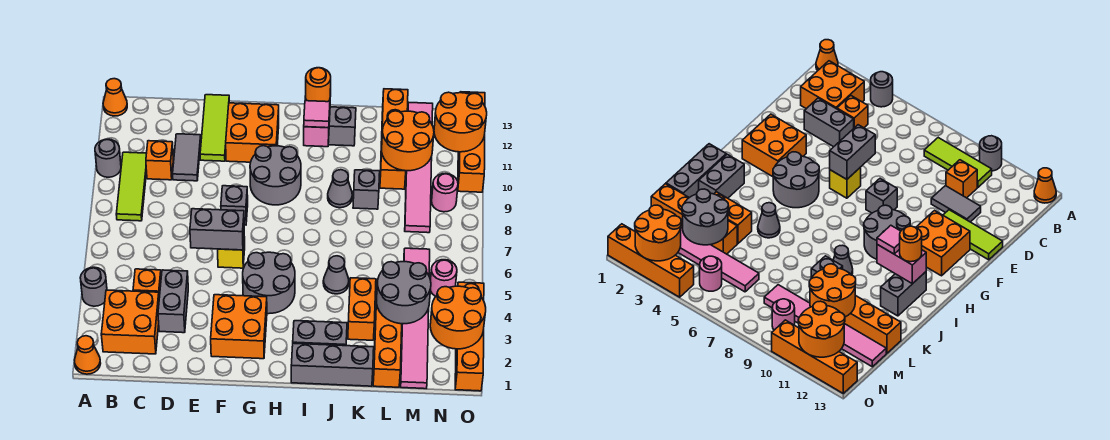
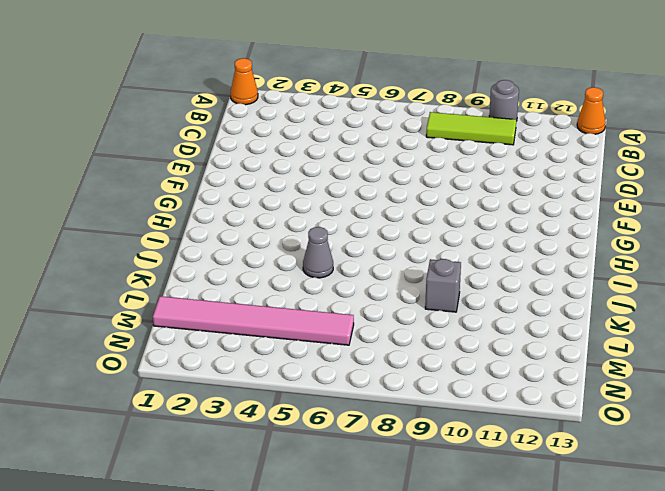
none -> grey round brick A4 level 1
none -> orange brick B2:C3 level 1
none -> orange brick C4 level 1
none -> orange brick C10 level 1

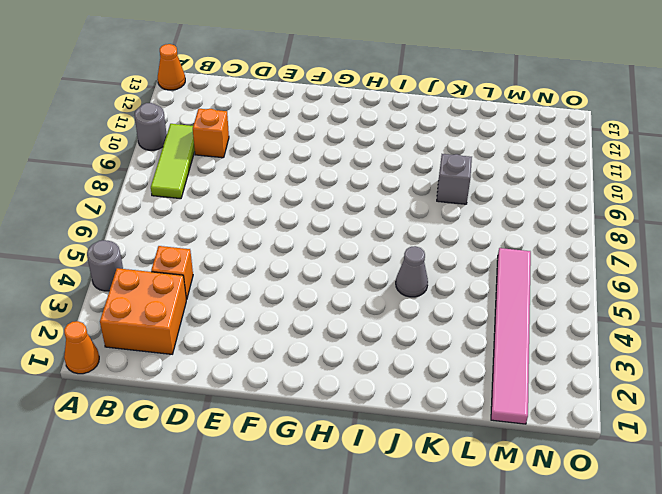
none -> grey brick D3:D4 level 1
none -> grey tile D10:D11 level 1
none -> lime tile E11:E13 level 1
none -> orange brick F2:G3 level 1

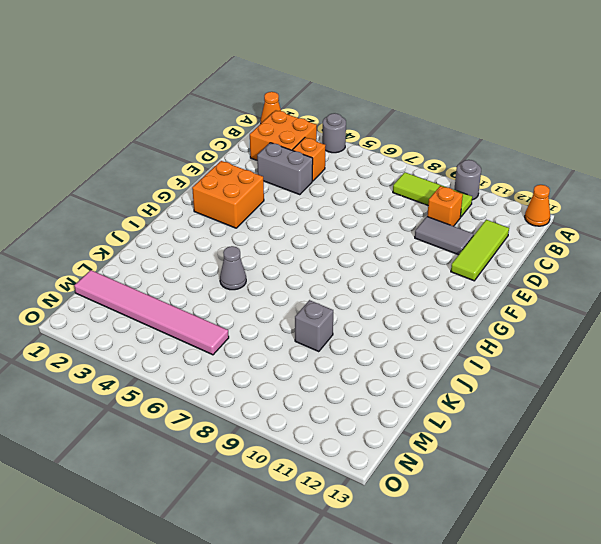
lime tile C12:E12 level 1 -> lime tile E11:E13 level 1
none -> yellow brick F6 level 1
none -> grey brick F8 level 1
none -> orange brick F11:G12 level 1
none -> grey round brick G4:H5 level 1

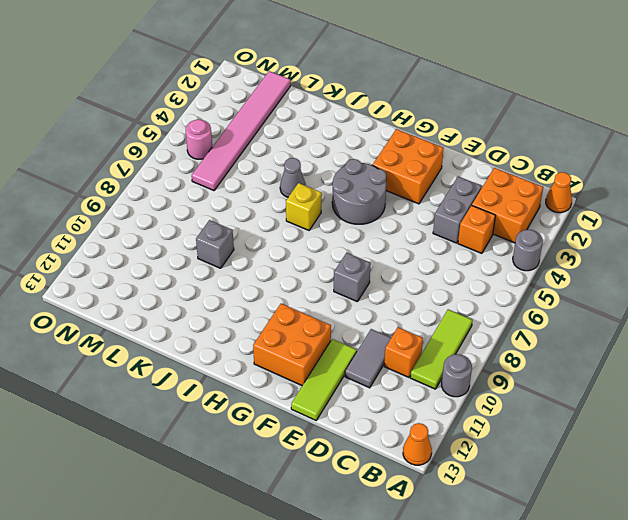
yellow brick I6 level 1 -> yellow brick F6 level 1
none -> grey round brick G9:H10 level 1
none -> grey brick I1:K1 level 1
none -> grey brick I2:J2 level 1
none -> grey brick I12:J12 level 1

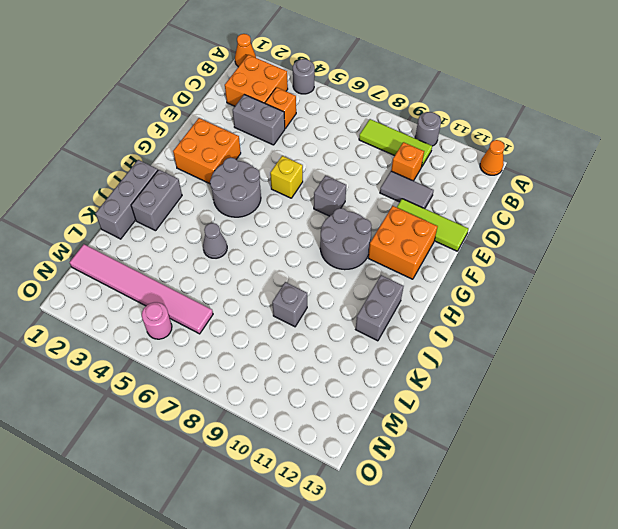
none -> grey cone J9 level 1
none -> orange brick K3:K4 level 1
none -> orange brick L1:L4 level 1
none -> orange brick L10:L13 level 1

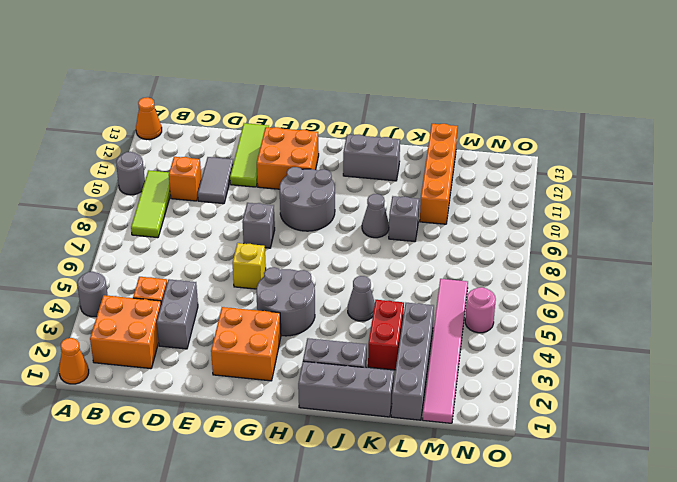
red brick K3:K4 level 1 -> orange brick K3:K4 level 1
grey brick L1:L4 level 1 -> orange brick L1:L4 level 1
none -> pink tile M8:M13 level 1
none -> pink round brick N9 level 1
none -> orange brick O1:O4 level 1
none -> orange brick O10:O13 level 1

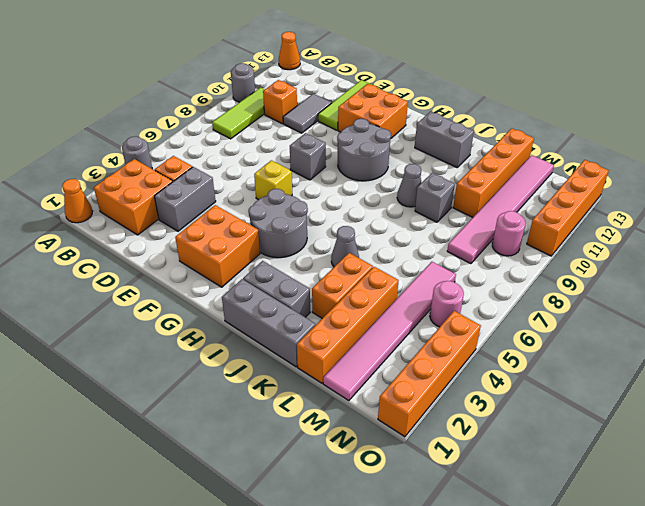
none -> grey brick E6:F6 level 2
none -> pink brick I11:I12 level 2
none -> grey round brick L3:M4 level 2
none -> orange round brick L10:M11 level 2

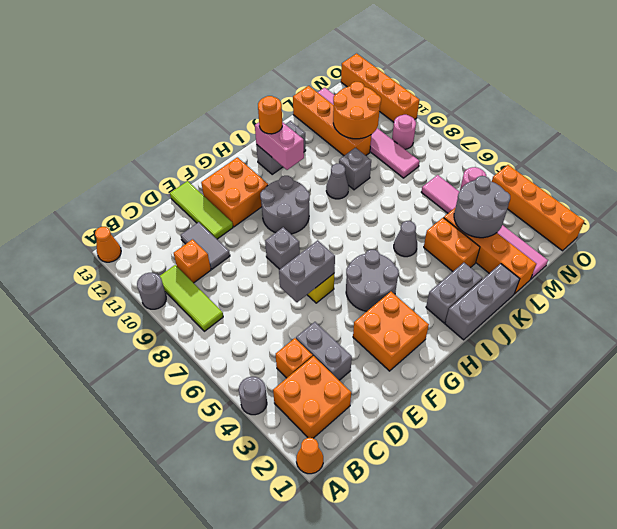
none -> orange round brick N2:O3 level 2
none -> orange round brick N11:O12 level 2
none -> pink tile I11 level 3

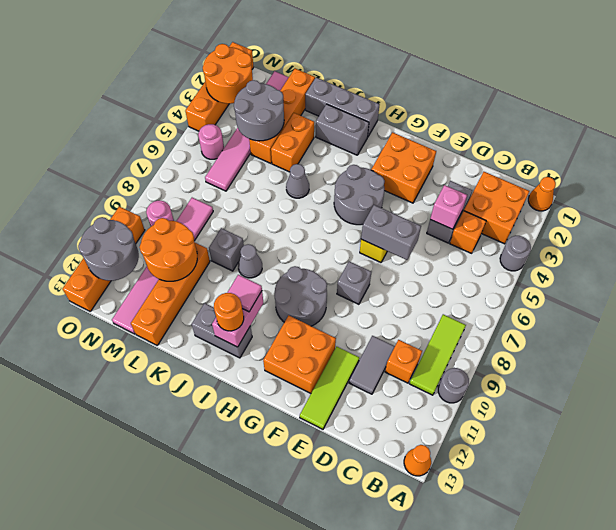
pink brick D4 level 2 -> none
grey round brick N11:O12 level 2 -> orange round brick N11:O12 level 2

